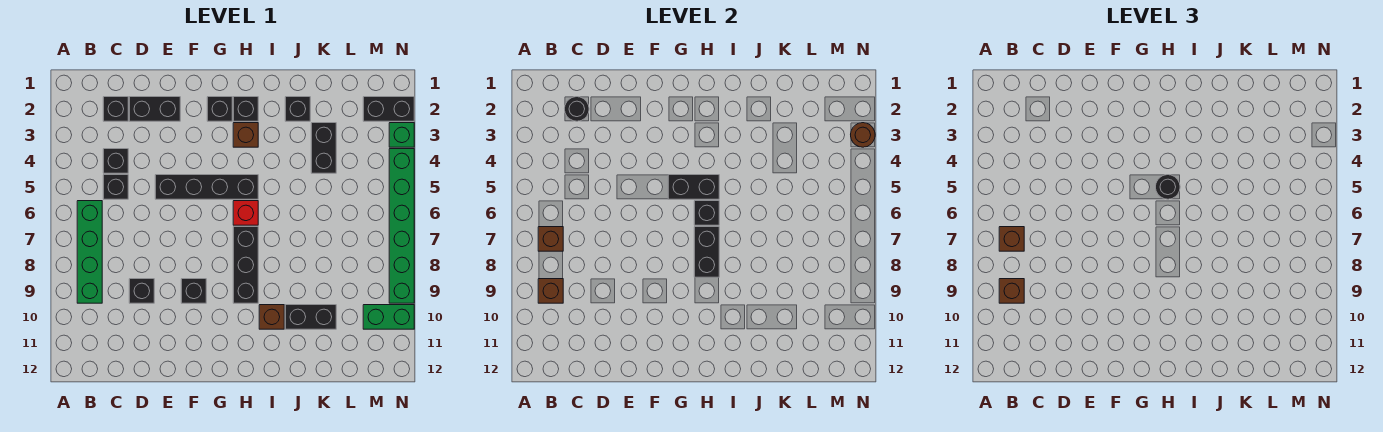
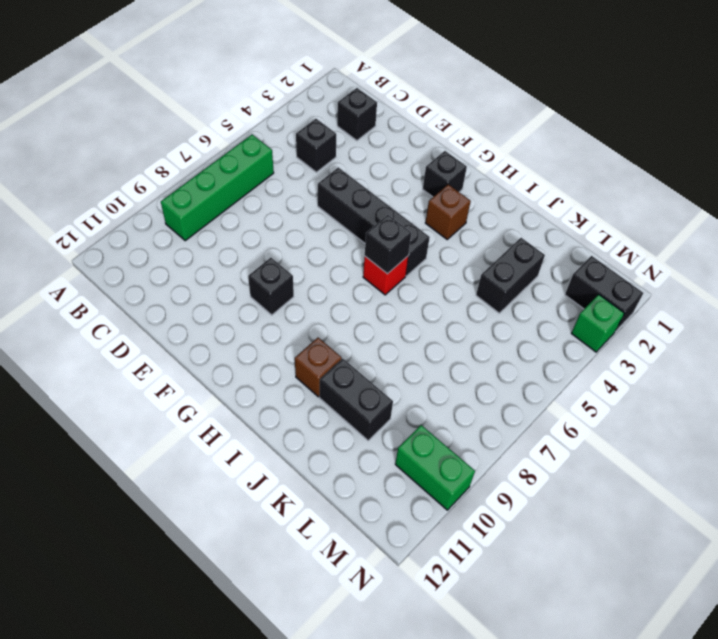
none -> black brick C5 level 1
none -> black brick D2:E2 level 1
none -> black brick D9 level 1
none -> black brick H2 level 1

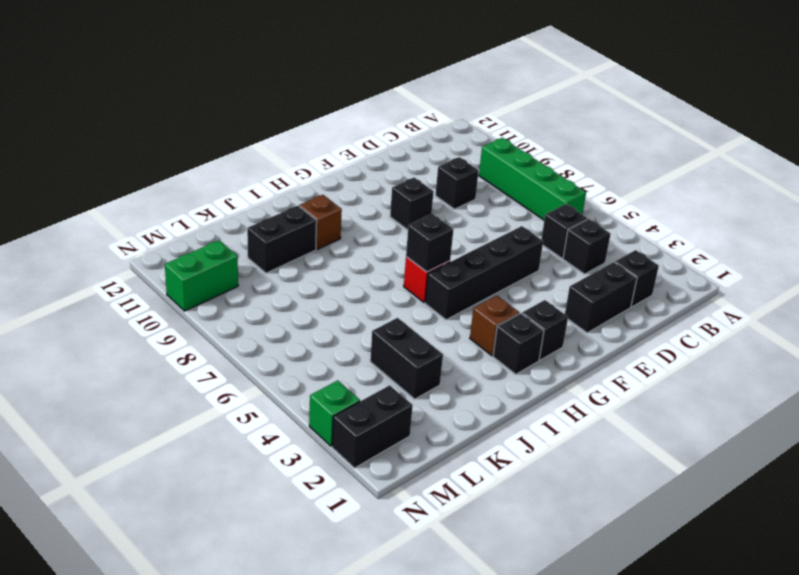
none -> black brick H7:H9 level 1
none -> black brick J2 level 1
none -> green brick N4:N9 level 1
none -> brown brick B7 level 2

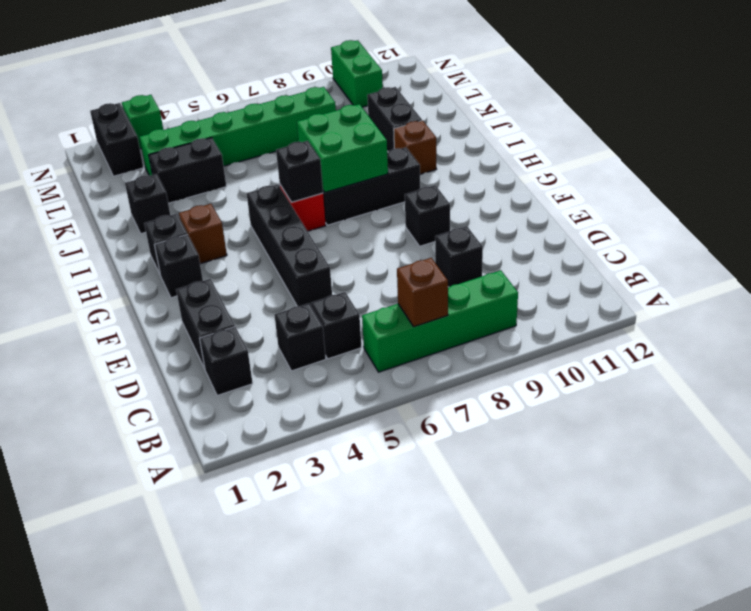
green brick H7:I8 level 2 -> black brick H7:H8 level 2
green brick L3:L8 level 1 -> green brick N4:N9 level 1
none -> brown brick B9 level 2
none -> black round brick C2 level 2
none -> black brick G5:H5 level 2
none -> brown round brick N3 level 2

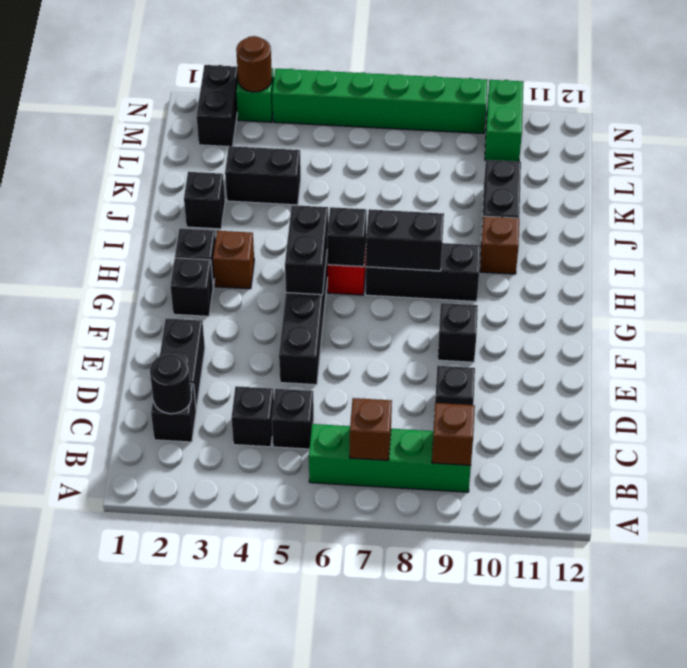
none -> brown brick B7 level 3
none -> brown brick B9 level 3
none -> black round brick H5 level 3

